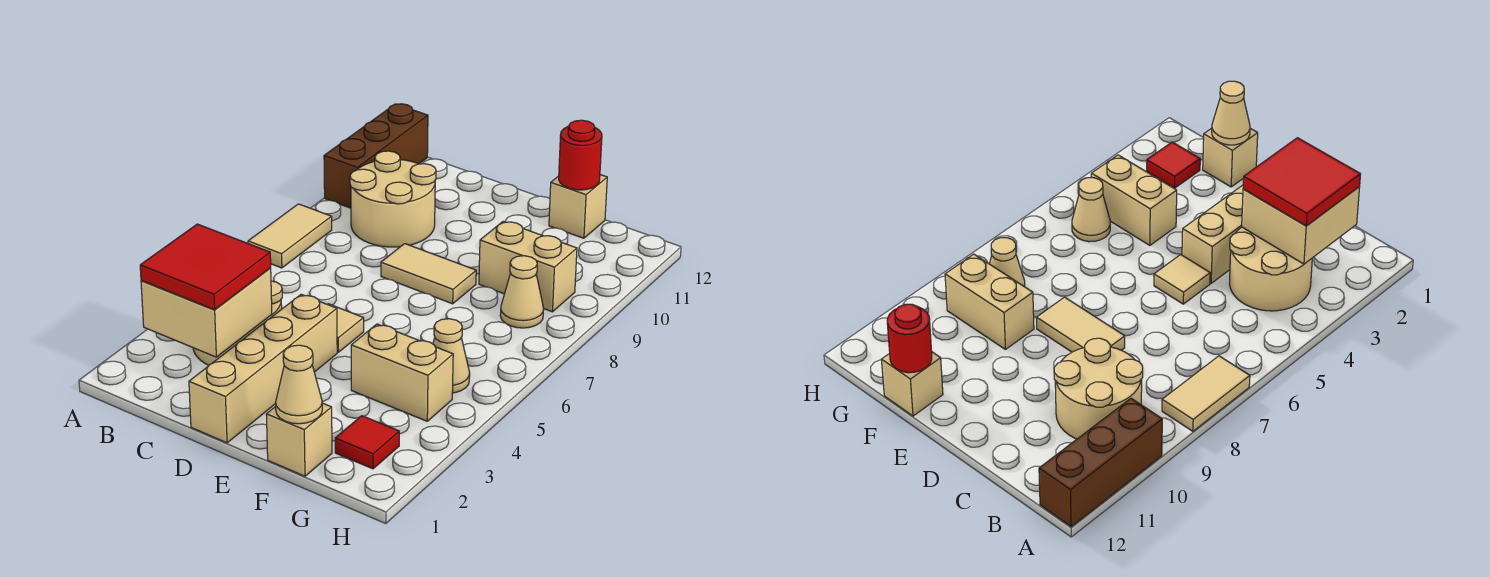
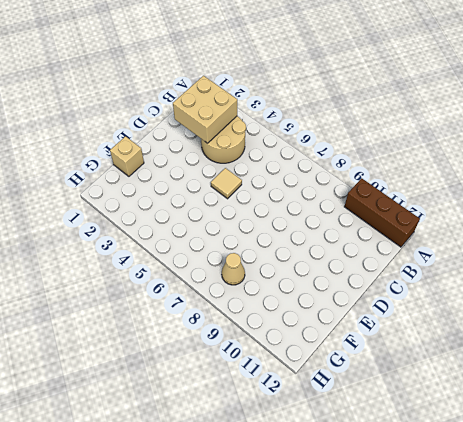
none -> tan tile A7:A8 level 1
none -> tan round brick B9:C10 level 1
none -> tan brick D1:D4 level 1

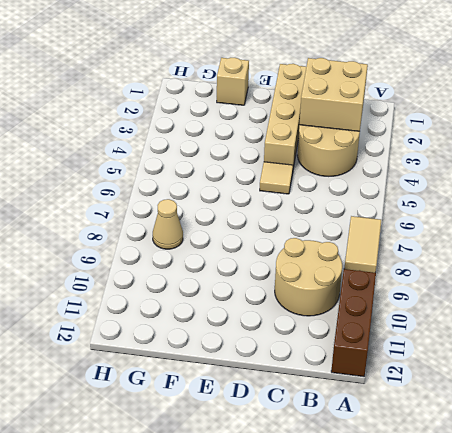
none -> tan tile D8:E8 level 1
none -> tan brick F4:G4 level 1
none -> tan brick F9:G9 level 1

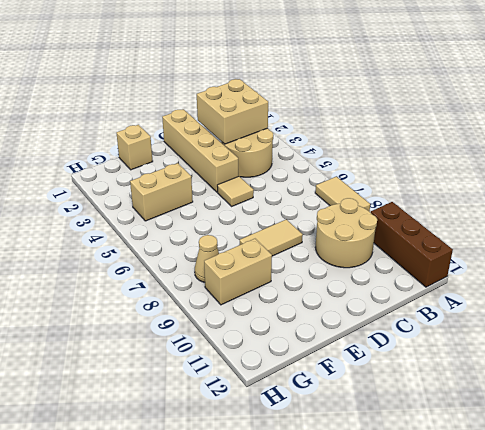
none -> tan brick F12 level 1
none -> red tile G2 level 1
none -> tan cone G5 level 1

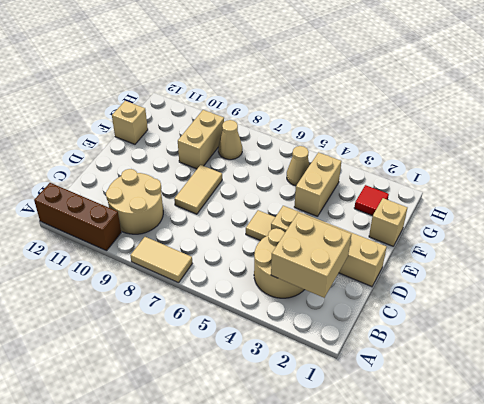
none -> tan cone F1 level 2
none -> red round brick F12 level 2
none -> red tile B2:C3 level 3

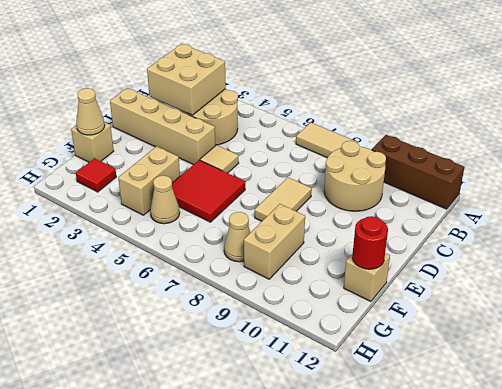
red tile E5:F6 level 1 -> red tile B2:C3 level 3

